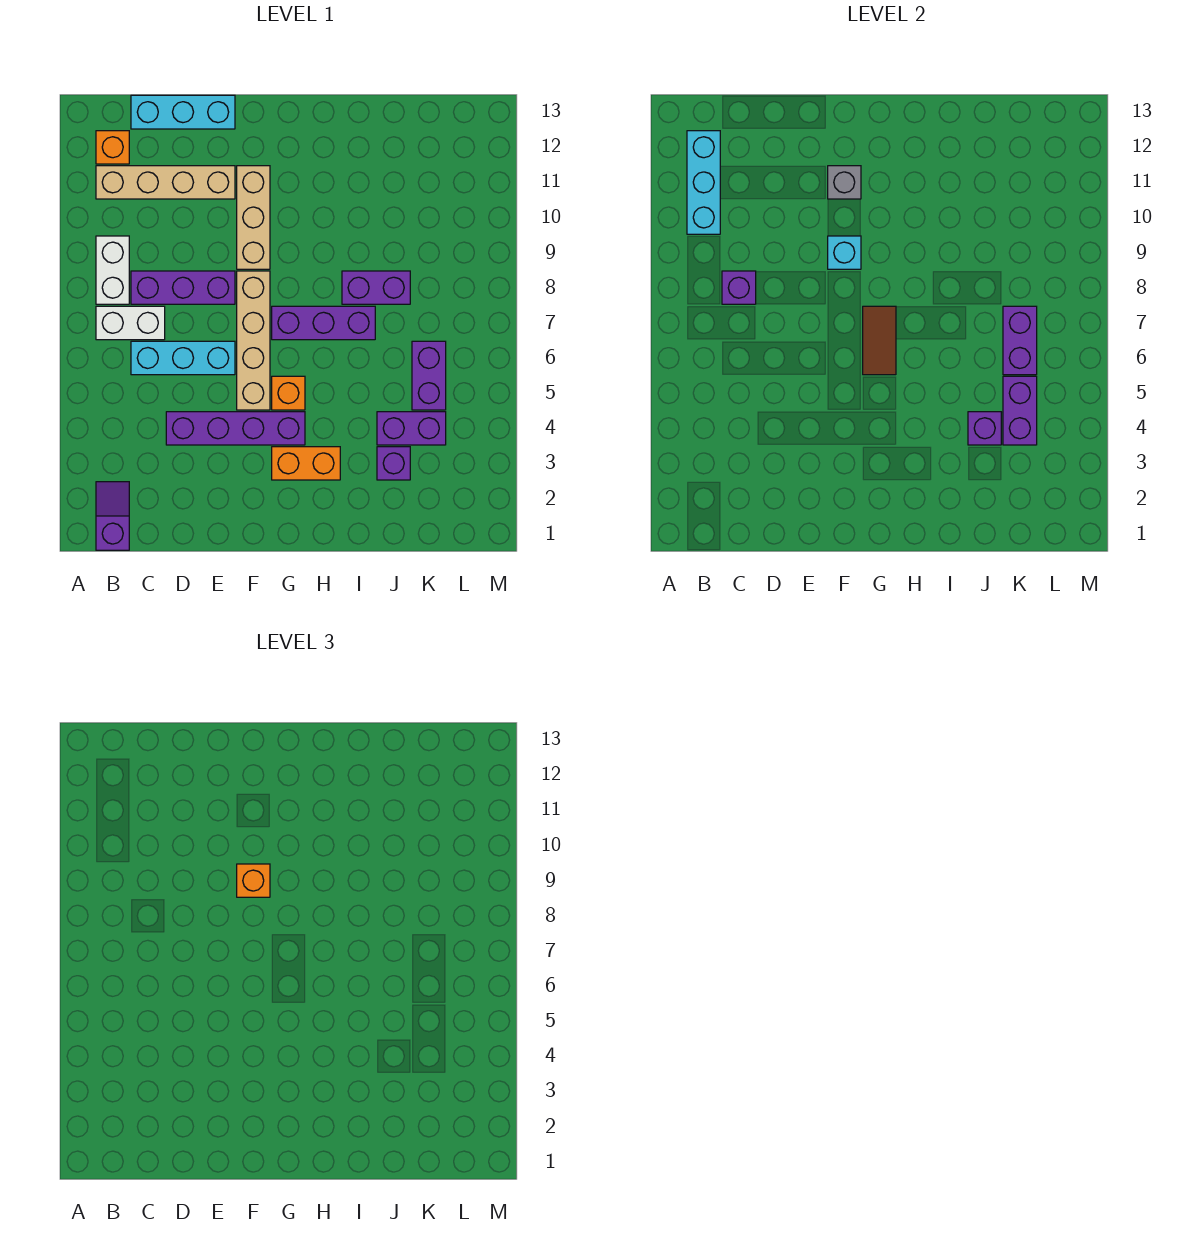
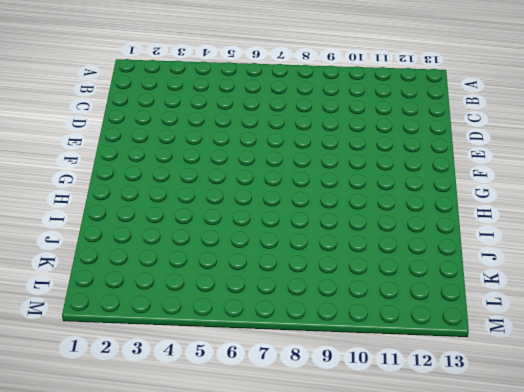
none -> purple slope B1:B2 level 1 top 1
none -> white brick B7:C7 level 1
none -> white brick B8:B9 level 1

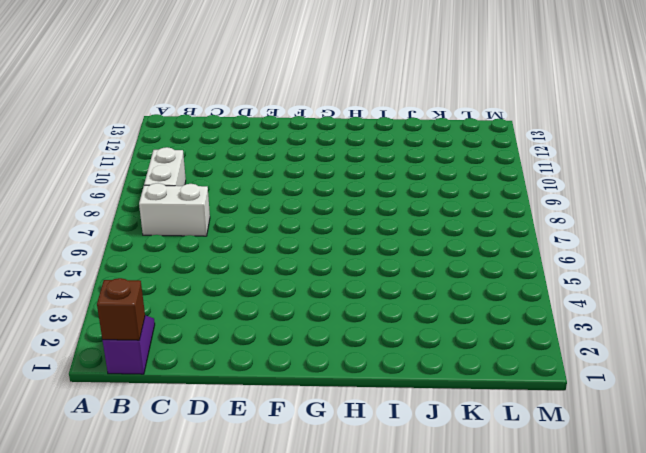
brown brick B1 level 2 -> none
none -> tan brick B11:E11 level 1
none -> orange brick B12 level 1
none -> cyan brick C6:E6 level 1

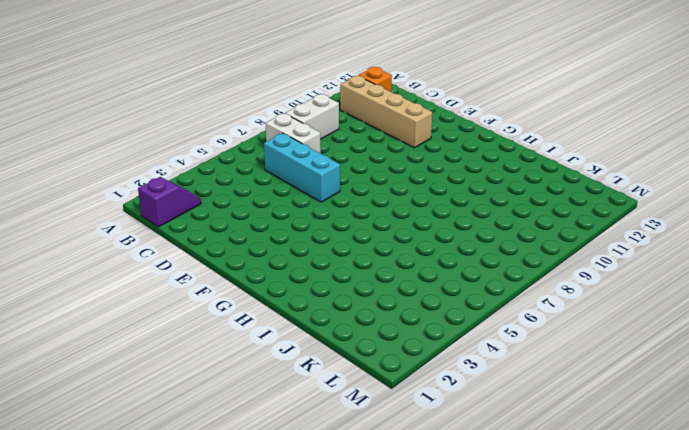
none -> purple brick C8:E8 level 1
none -> cyan brick C13:E13 level 1
none -> purple brick D4:G4 level 1

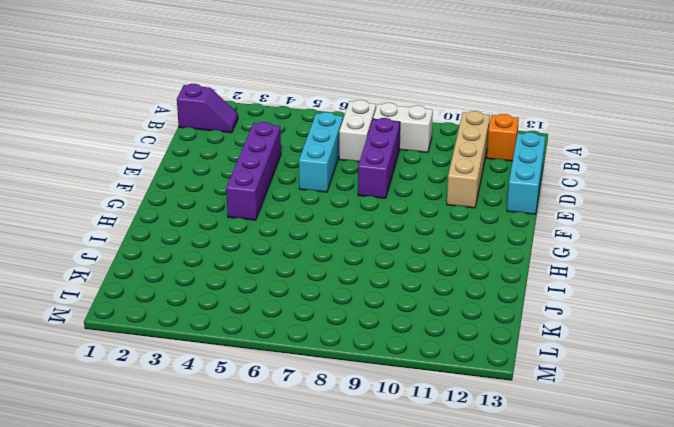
none -> tan brick F5:F8 level 1
none -> tan brick F9:F11 level 1
none -> orange brick G3:H3 level 1

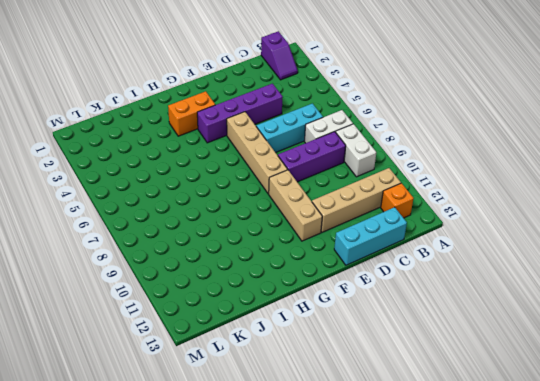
none -> orange brick G5 level 1
none -> purple brick G7:I7 level 1
none -> purple brick I8:J8 level 1

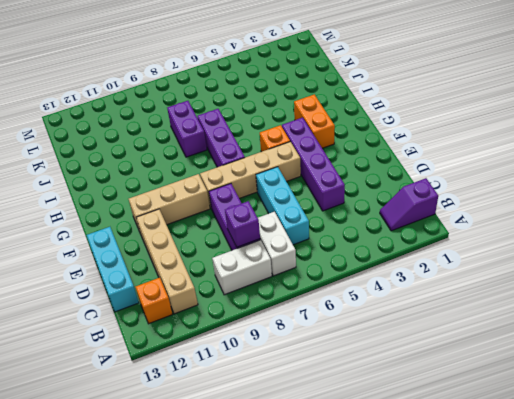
none -> purple brick J3 level 1
none -> purple brick J4:K4 level 1
none -> purple brick K5:K6 level 1

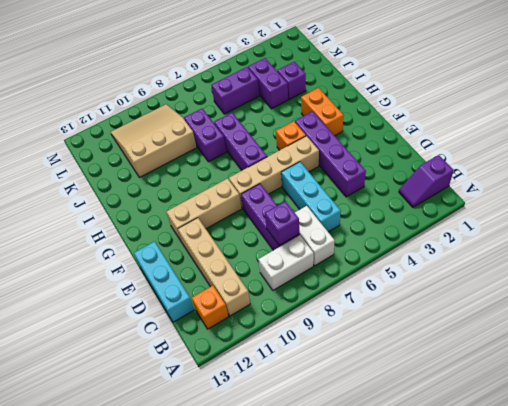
tan slope J9:L11 level 1 top J -> none
none -> cyan brick B10:B12 level 2
none -> cyan brick F9 level 2
none -> grey brick F11 level 2

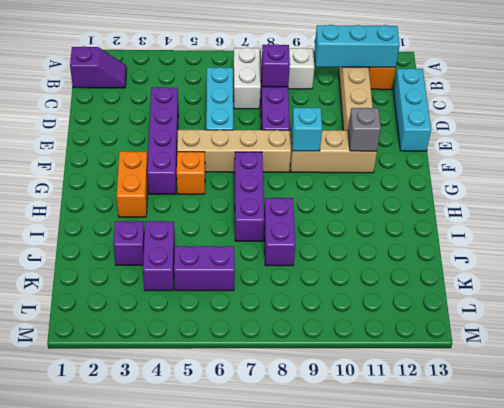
none -> brown tile G6:G7 level 2
none -> purple brick J4 level 2
none -> purple brick K4:K5 level 2

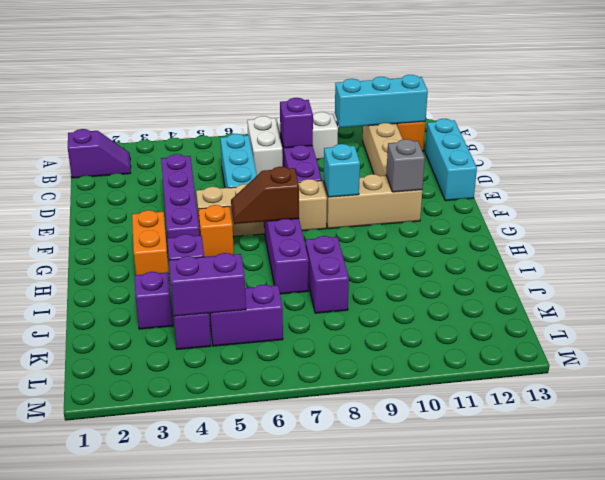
brown slope G6:G7 level 2 top 7 -> brown tile G6:G7 level 2
none -> purple brick K6:K7 level 2
none -> orange brick F9 level 3

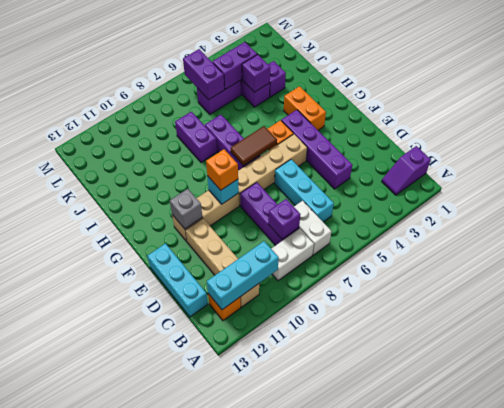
purple brick K6:L6 level 2 -> purple brick K6:K7 level 2

